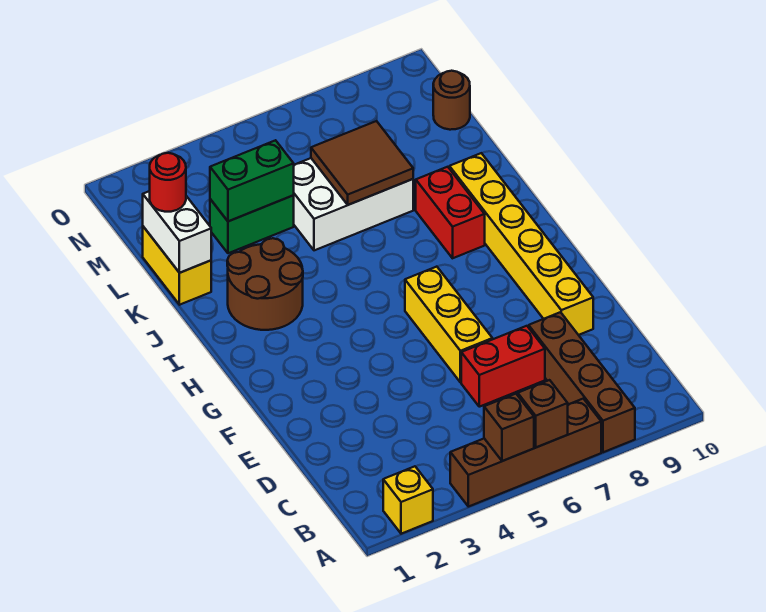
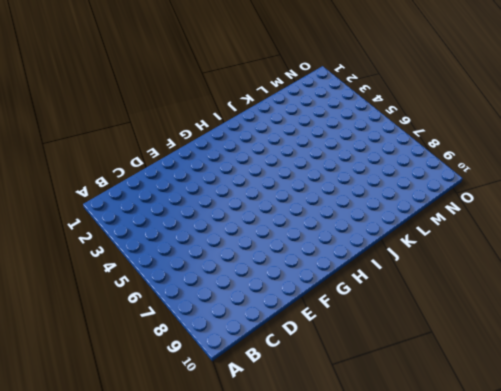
none -> yellow brick A2 level 1
none -> brown brick A4:A7 level 1
none -> brown brick A8:D8 level 1

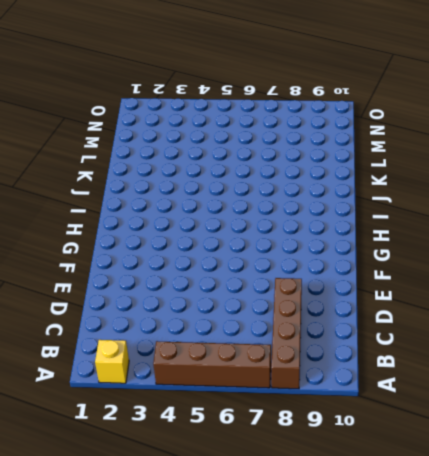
none -> red brick D6:D7 level 1
none -> yellow brick E6:G6 level 1
none -> yellow brick E9:J9 level 1

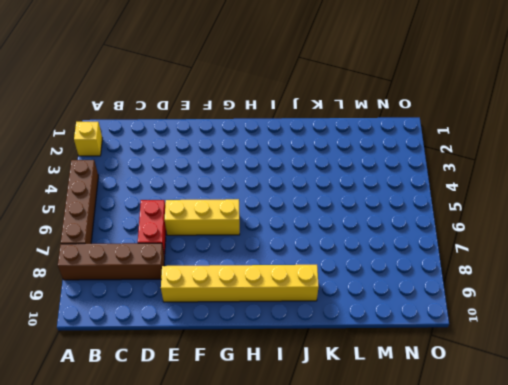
none -> brown round brick I2:J3 level 1
none -> red brick I8:J8 level 1
none -> yellow brick K1:L1 level 1

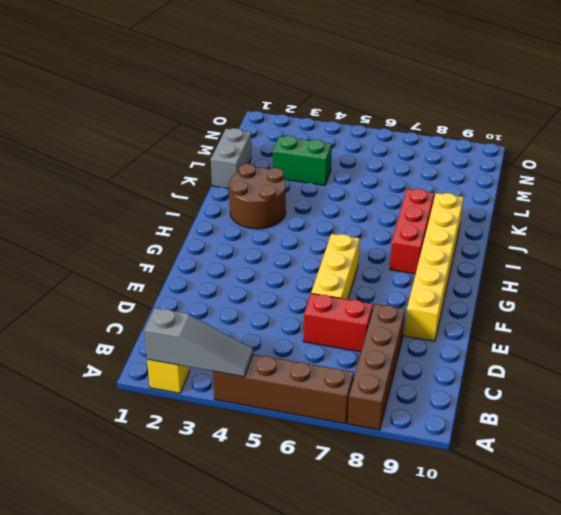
grey slope A2:A4 level 2 top 2 -> none
red brick H8:J8 level 1 -> red brick I8:J8 level 1
grey brick K1:L1 level 1 -> yellow brick K1:L1 level 1
none -> white brick K5:L7 level 1
none -> brown round brick M10 level 1
none -> brown brick A5 level 2

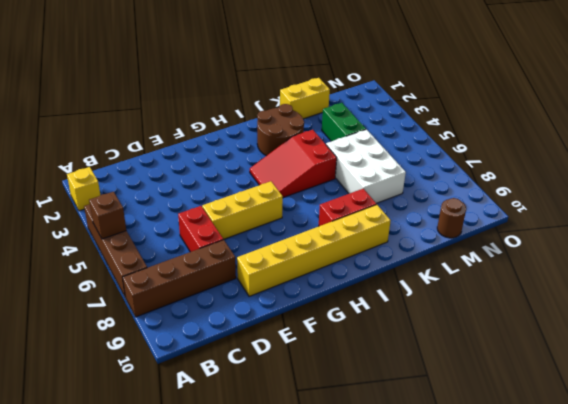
red slope H4:J5 level 1 top J -> none
none -> brown brick A6 level 2
none -> white brick K1:L1 level 2
none -> brown tile K6:L7 level 2

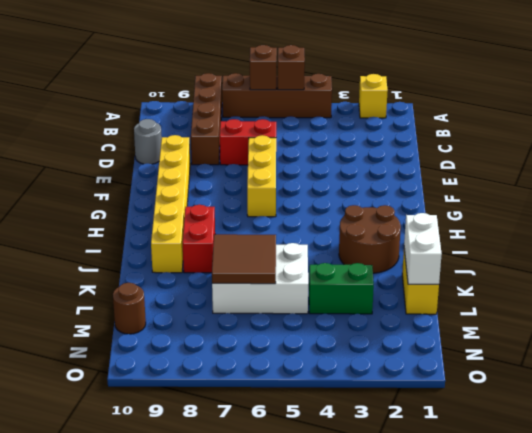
grey round brick D10 level 1 -> none
none -> green brick L3:L4 level 2
none -> red round brick L1 level 3

